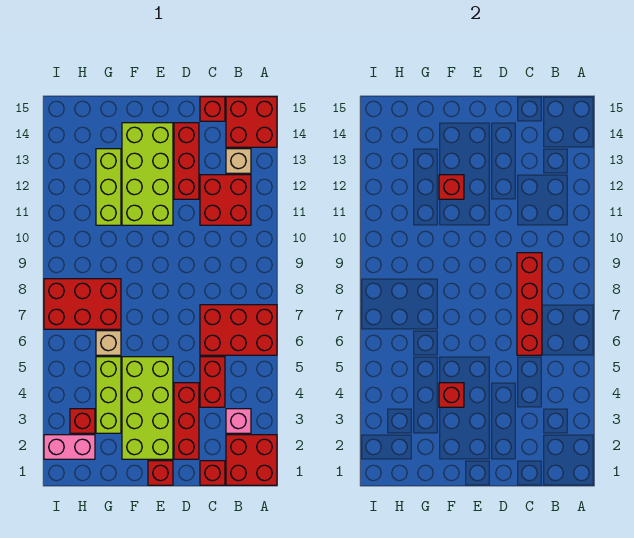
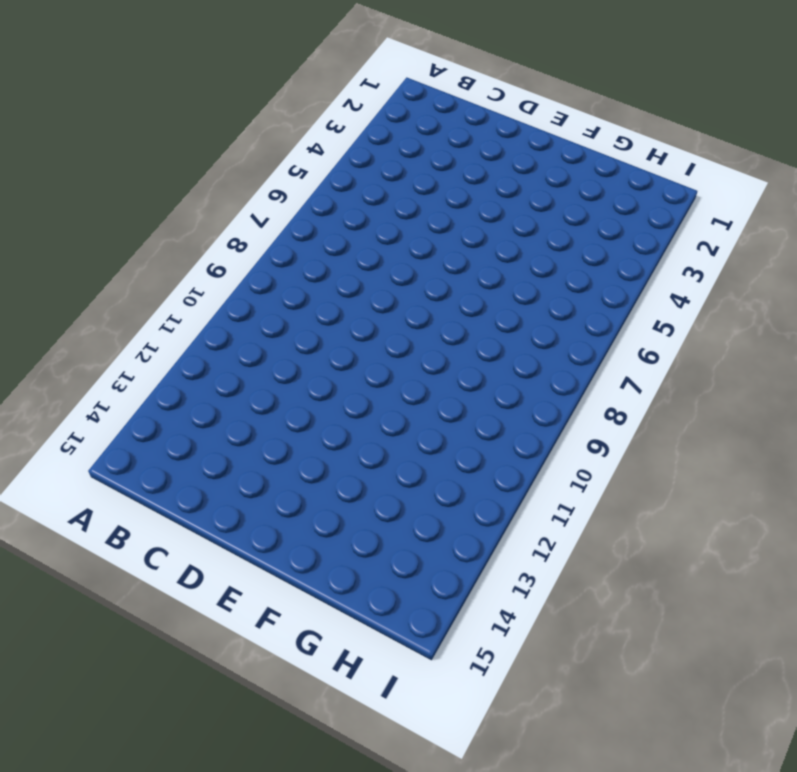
none -> red brick A1:B2 level 1
none -> red brick A6:C7 level 1
none -> red brick A14:B15 level 1

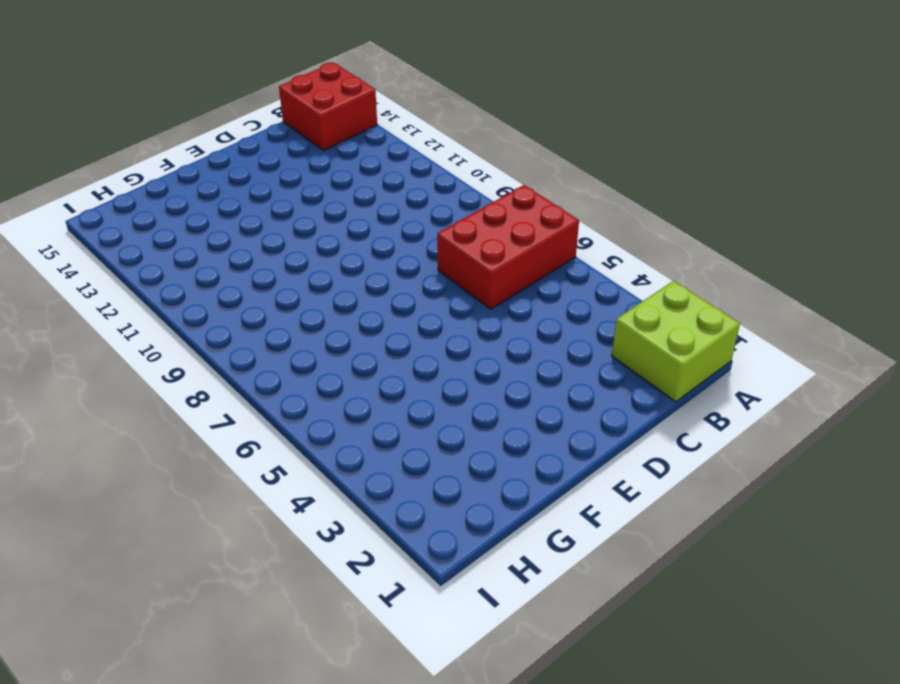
lime brick A1:B2 level 1 -> red brick A1:B2 level 1
none -> pink brick B3 level 1
none -> red brick B11:C12 level 1
none -> tan brick B13 level 1

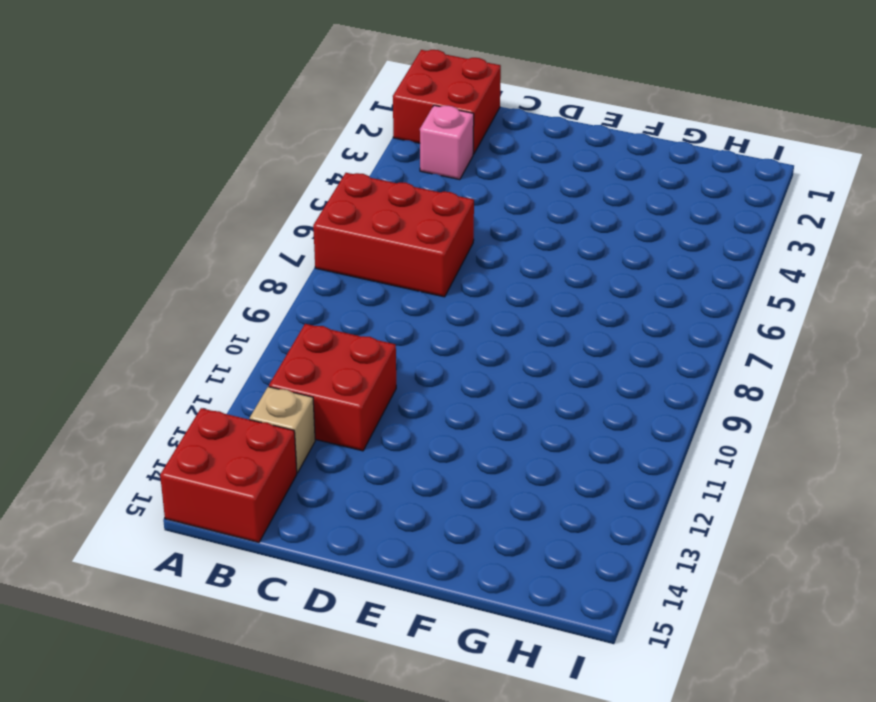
none -> red brick C1 level 1
none -> red brick C4:C5 level 1
none -> red brick C15 level 1

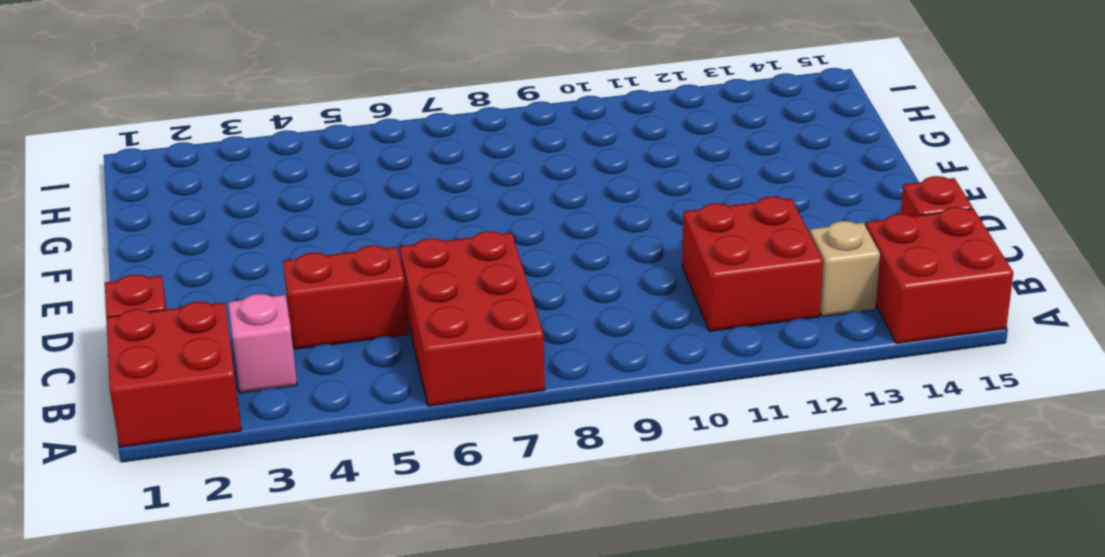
none -> red brick D2:D4 level 1
none -> red brick D12:D14 level 1
none -> red brick E1 level 1

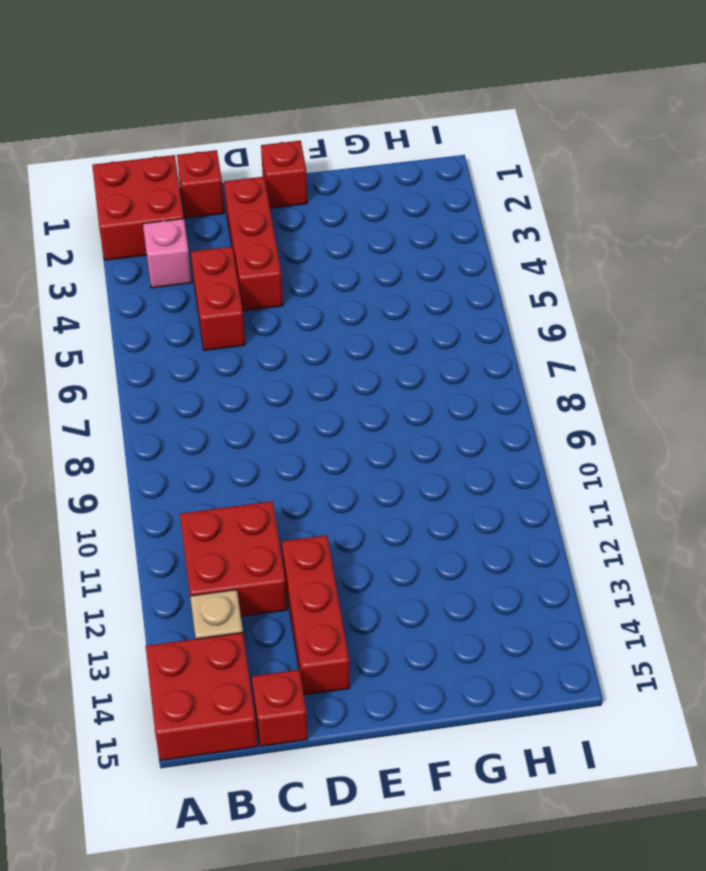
none -> red brick A6:C7 level 1
none -> lime brick E2:F5 level 1
none -> lime brick E11:F14 level 1

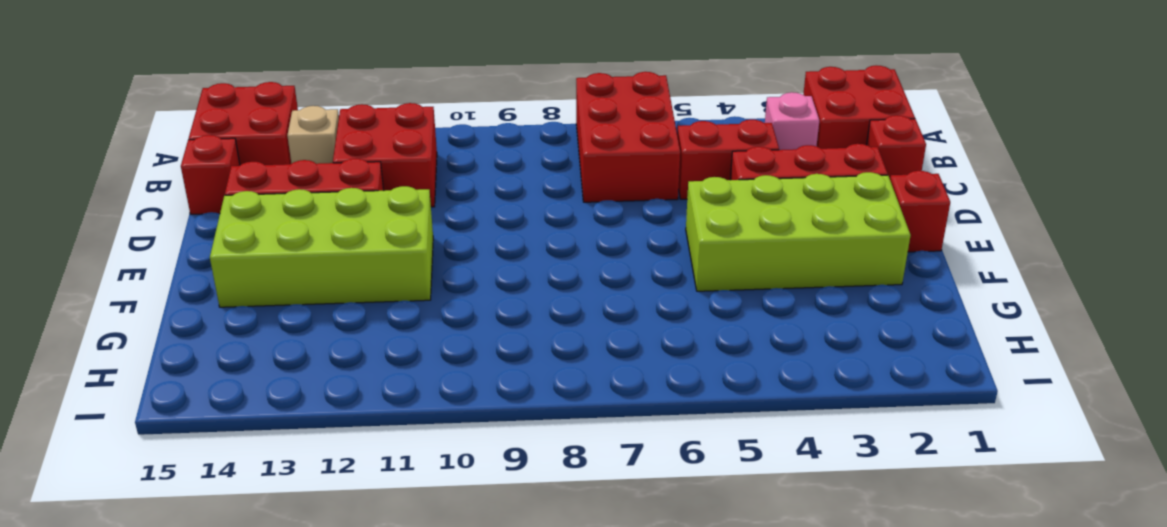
none -> lime brick G3:G5 level 1
none -> tan brick G6 level 1
none -> red brick G7:I8 level 1

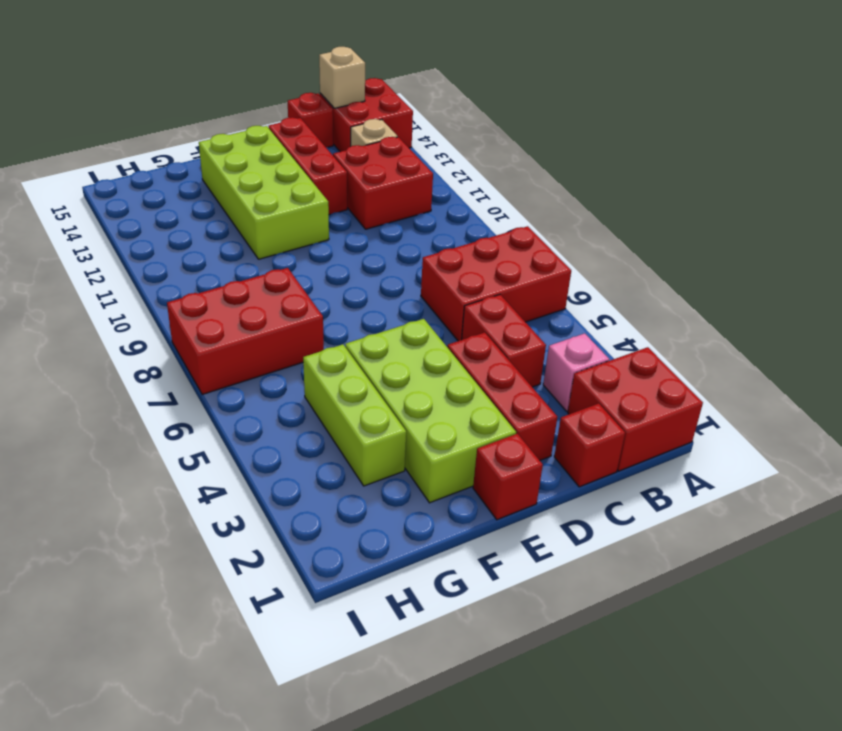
tan brick B15 level 2 -> tan brick G6 level 1
none -> lime brick G11:G13 level 1
none -> pink brick H2:I2 level 1
none -> red brick H3 level 1

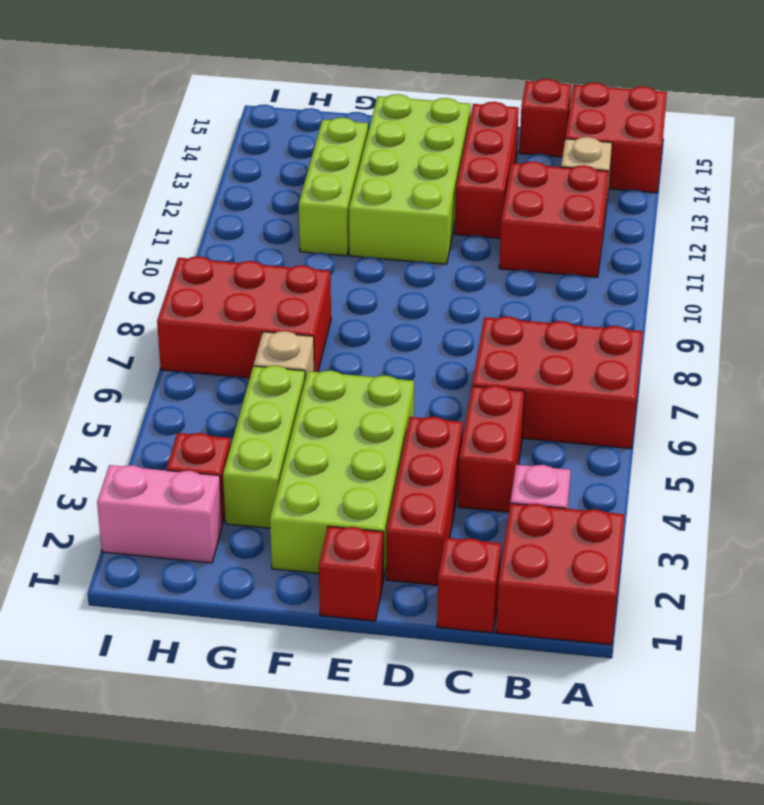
none -> red brick C6:C9 level 2
none -> red brick F4 level 2
none -> red brick F12 level 2

